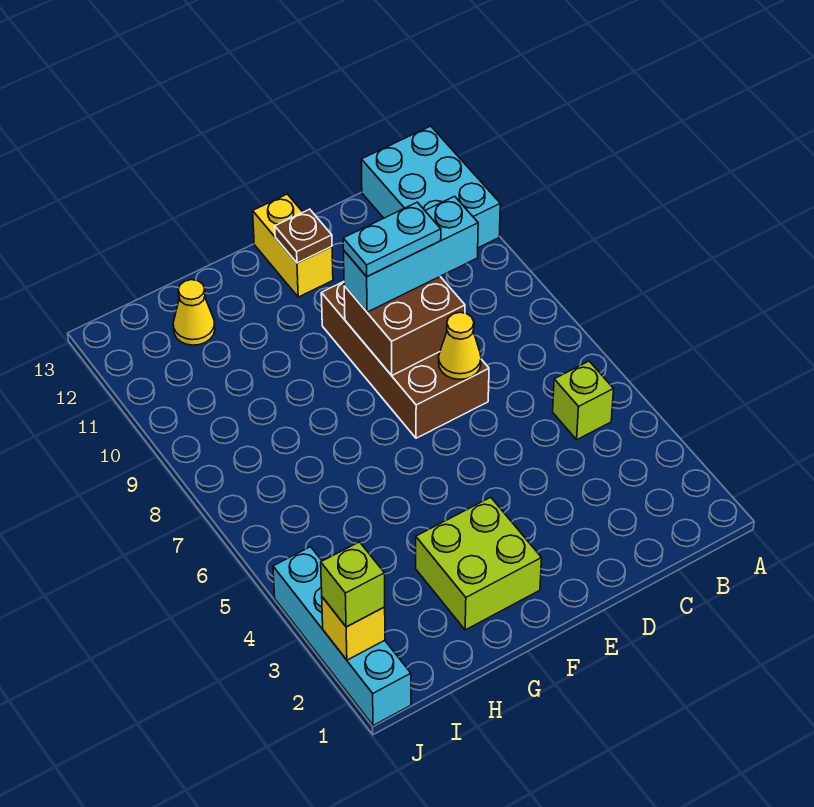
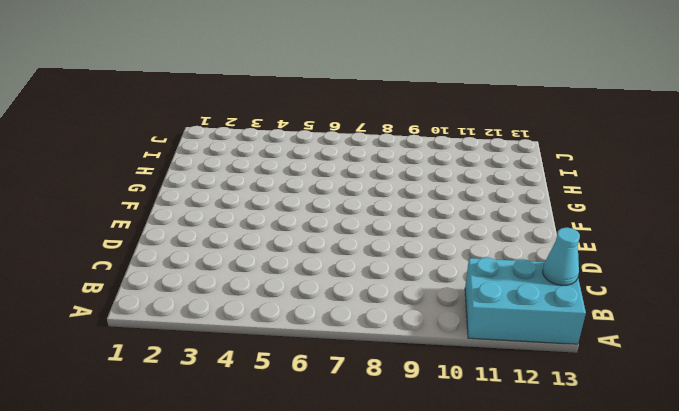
cyan cone B13 level 2 -> none
none -> lime brick B5 level 1
none -> brown brick D7:E10 level 1
none -> yellow brick E12:E13 level 1

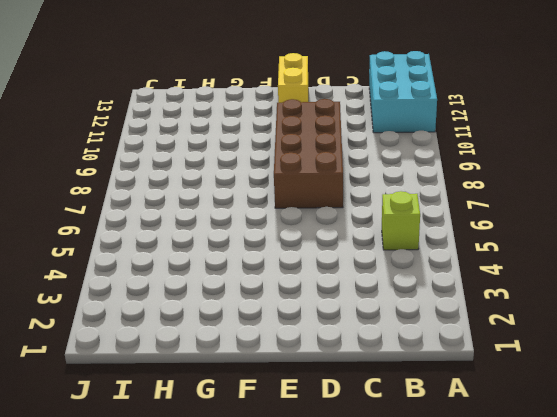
none -> lime brick F2:G3 level 1
none -> yellow cone H12 level 1
none -> cyan brick J1:J4 level 1

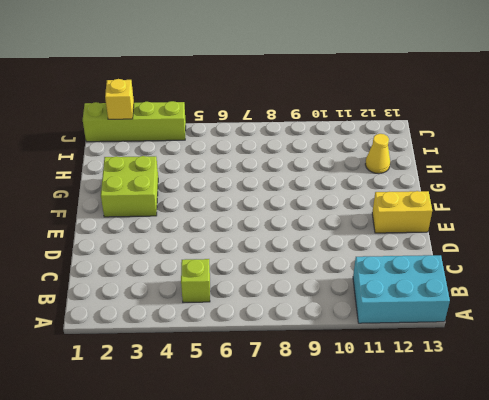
lime brick J1:J4 level 1 -> cyan brick J1:J4 level 1
none -> brown brick D7:E10 level 1
none -> yellow cone D7 level 2
none -> brown brick D8:E9 level 2

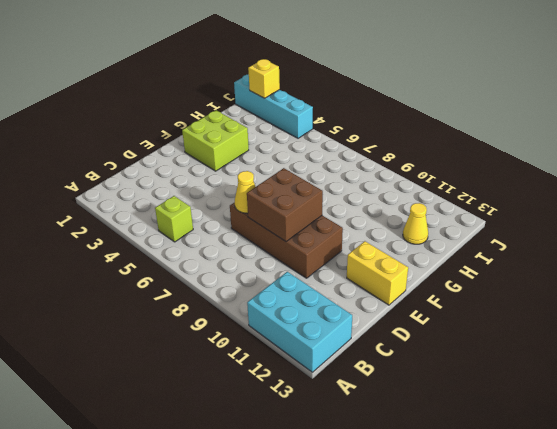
none -> brown plate E12 level 2
none -> cyan brick C9:E9 level 3
none -> lime brick J2 level 3

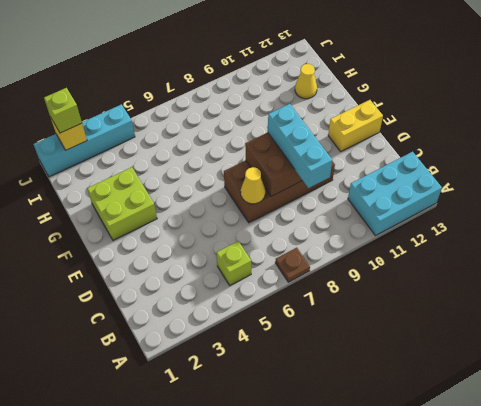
brown plate A7 level 1 -> brown plate E12 level 2
none -> cyan plate D9:E9 level 4

